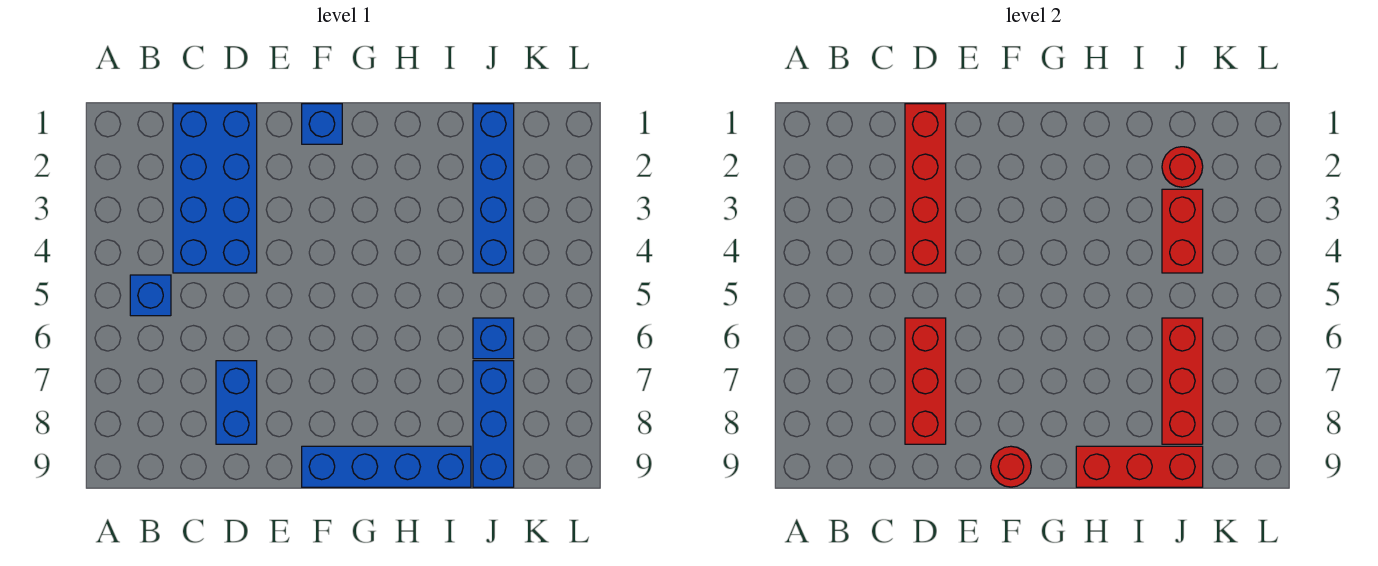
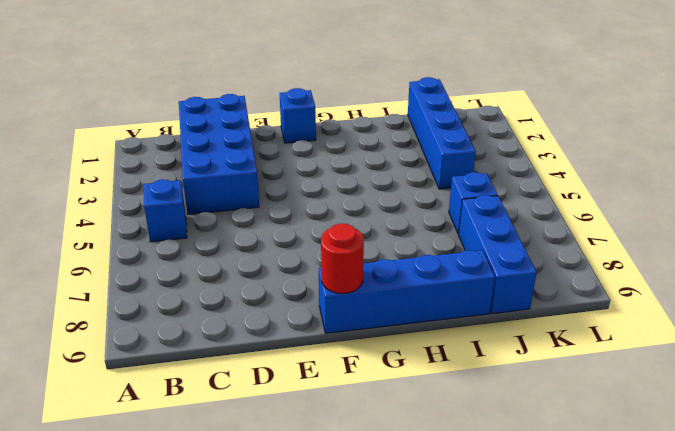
none -> blue brick D7:D8 level 1
none -> red brick D1:D4 level 2
none -> red brick D6:D8 level 2

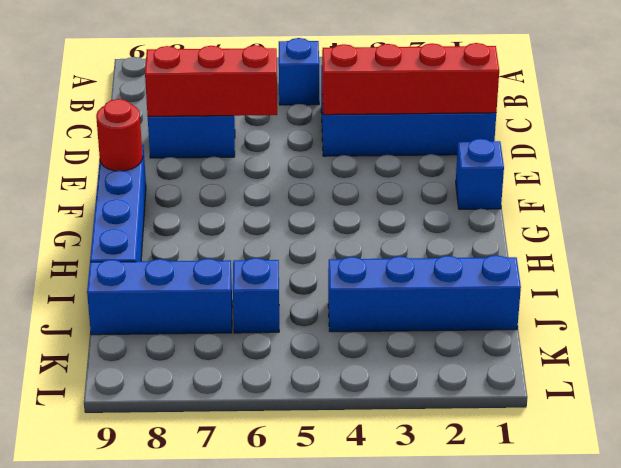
none -> red brick H9:J9 level 2
none -> red round brick J2 level 2
none -> red brick J3:J4 level 2

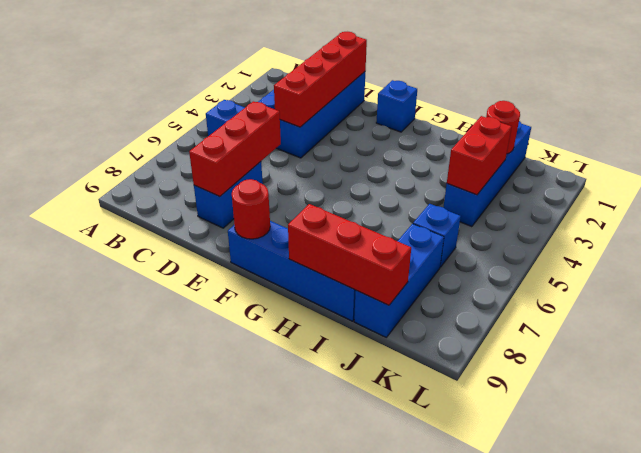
none -> red brick J6:J8 level 2

